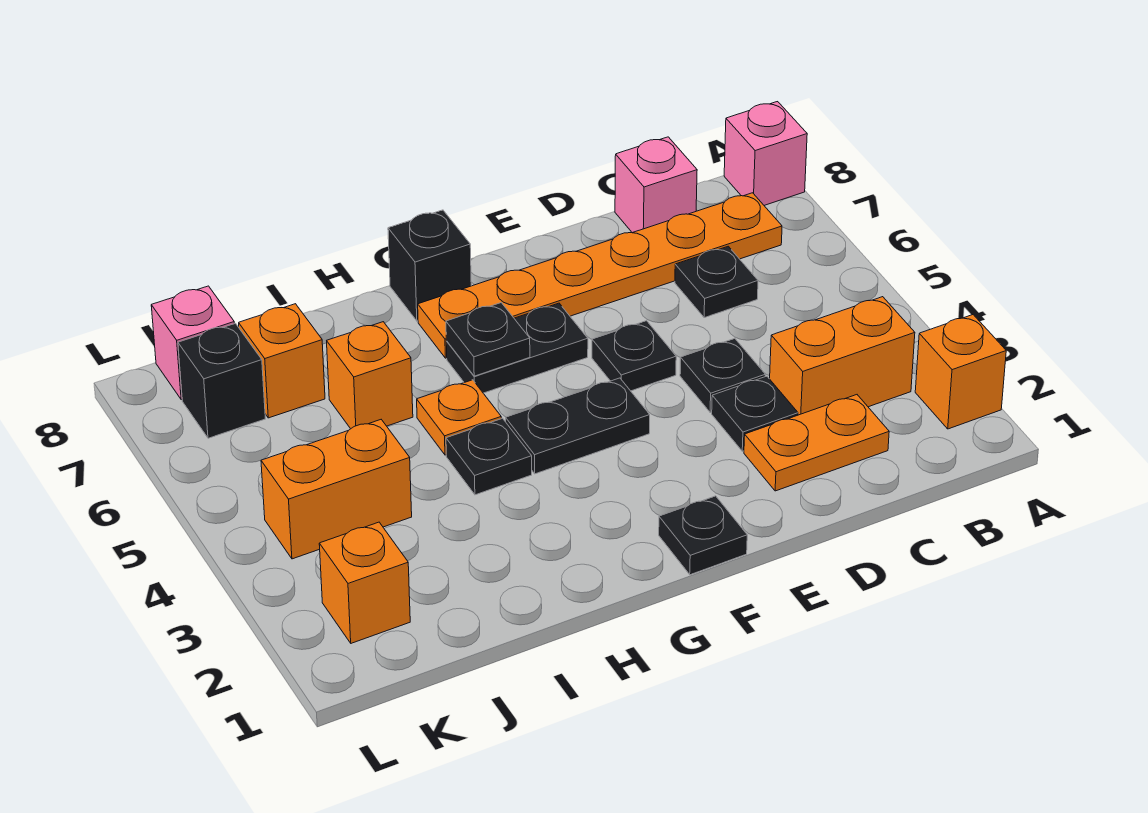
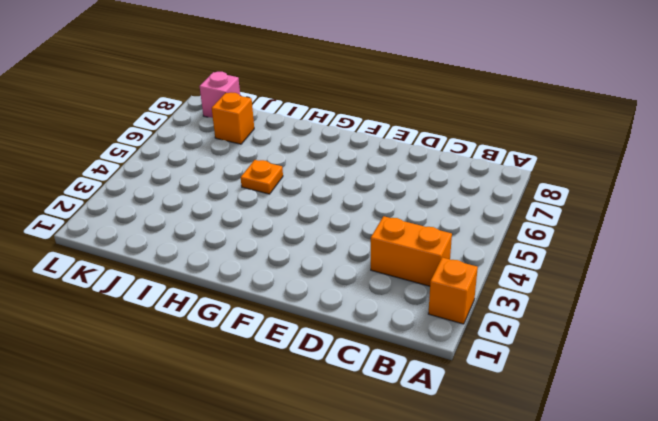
none -> pink brick A8 level 1
none -> orange plate B7:G7 level 1
none -> orange plate C2:D2 level 1

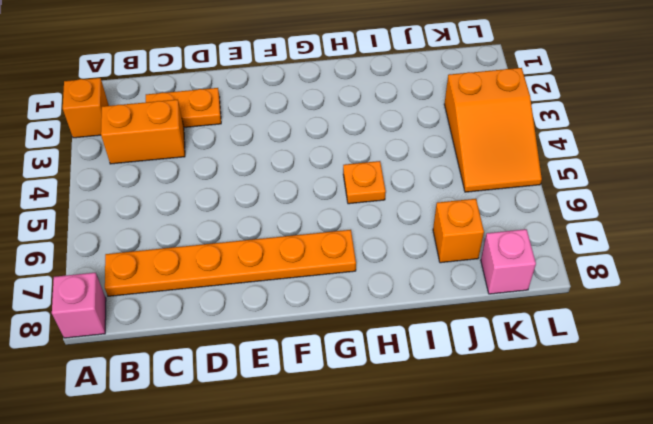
orange slope K3:L5 level 1 top 3 -> orange brick J4:K4 level 1
none -> black plate C6 level 1
none -> pink brick C8 level 1
none -> black plate D3 level 1

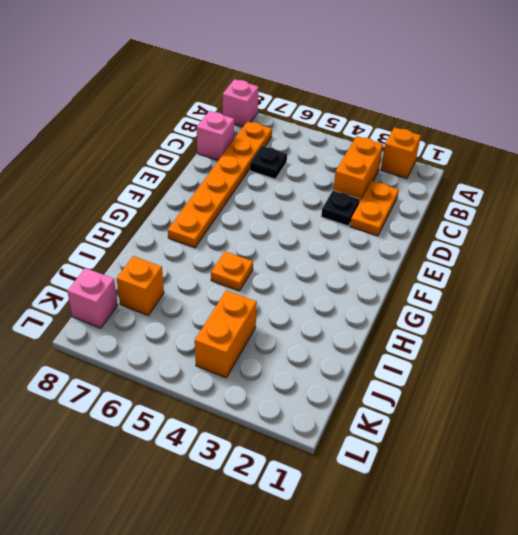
none -> black plate D4 level 1
none -> black plate E5 level 1
none -> black plate F1 level 1

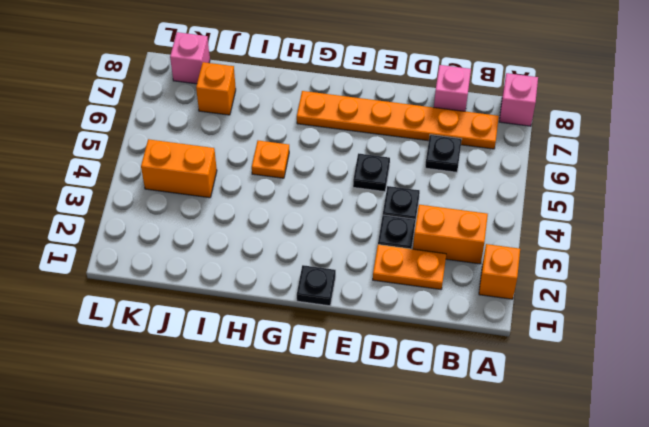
none -> black plate F4:G4 level 1
none -> black plate F6:G6 level 1
none -> black brick G8 level 1

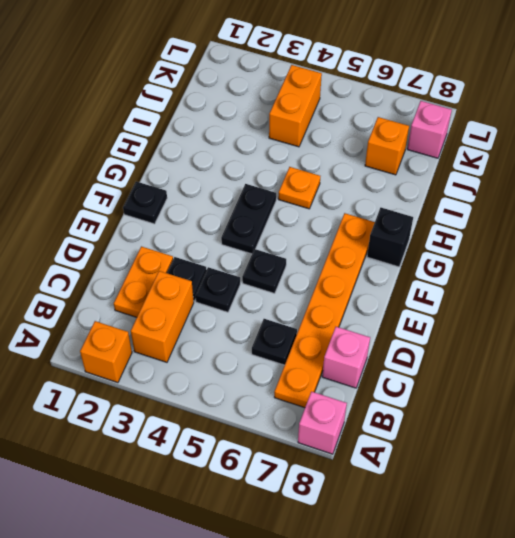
none -> black plate F6:G6 level 1
none -> black plate H4 level 1
none -> orange brick I6 level 1

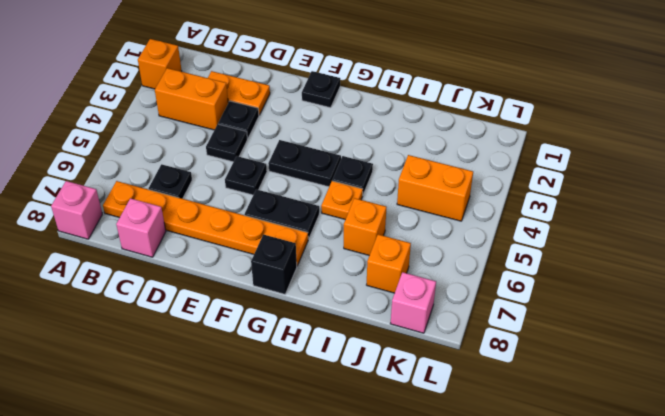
none -> orange brick K2 level 1
none -> black brick K7 level 1
none -> black plate G6 level 2

